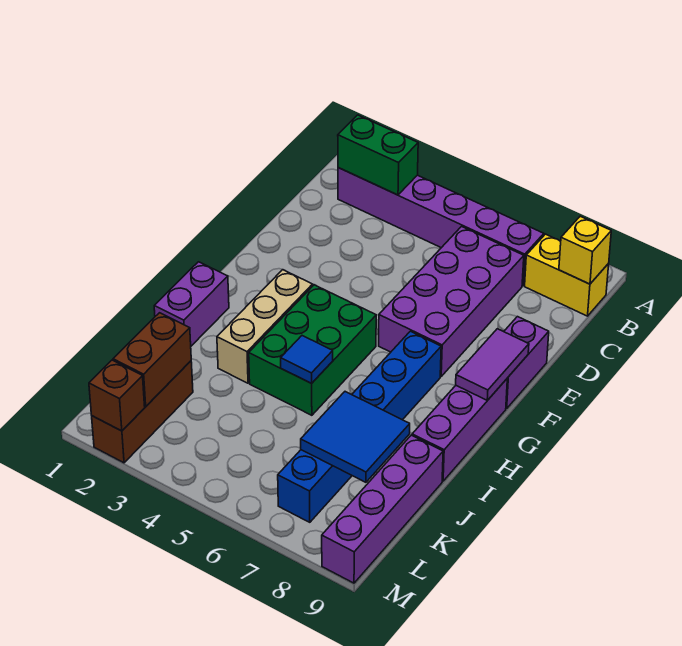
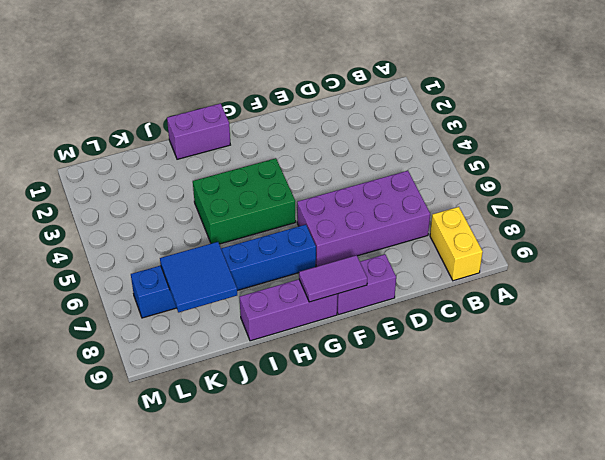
none -> purple brick B2:B7 level 1
none -> tan brick G3:I3 level 1
none -> purple brick J9:M9 level 1

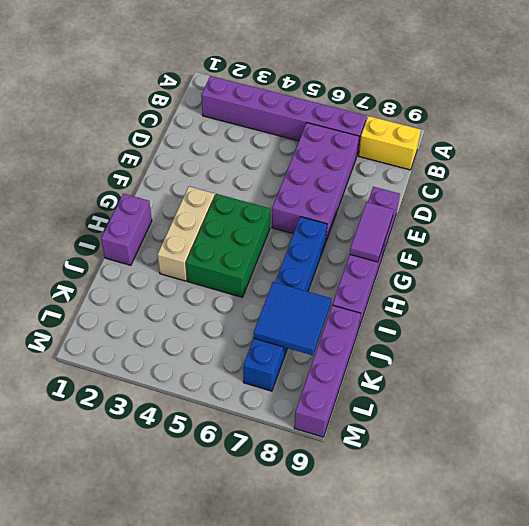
none -> brown brick K2:M2 level 1
none -> green brick B2:B3 level 2
none -> yellow brick B9 level 2

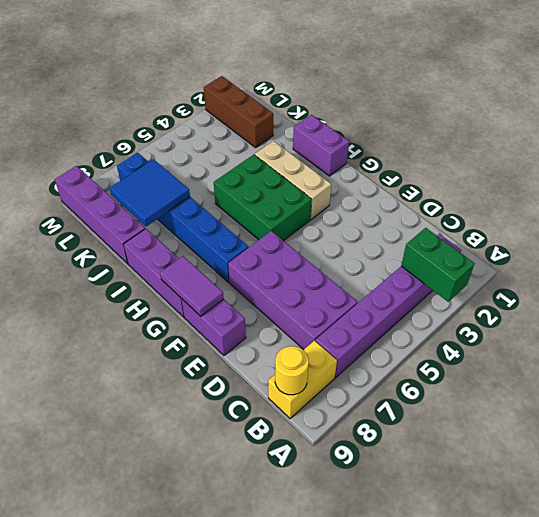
green brick A3:B3 level 2 -> green brick B2:B3 level 2
yellow round brick B9 level 2 -> yellow brick B9 level 2
none -> blue tile I5 level 2
none -> brown brick K2:L2 level 2
none -> brown brick M2 level 2

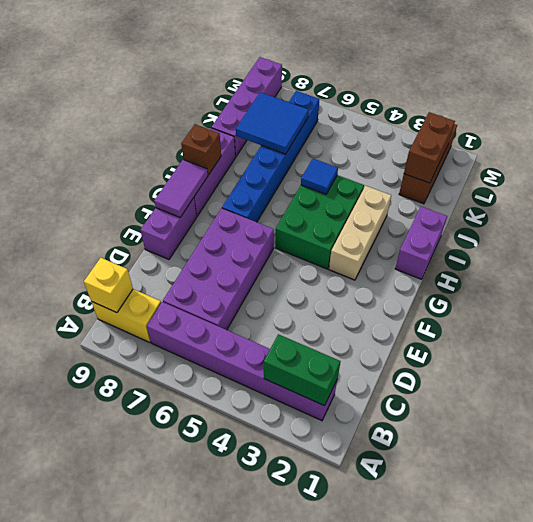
brown brick H9 level 2 -> brown brick M2 level 2

